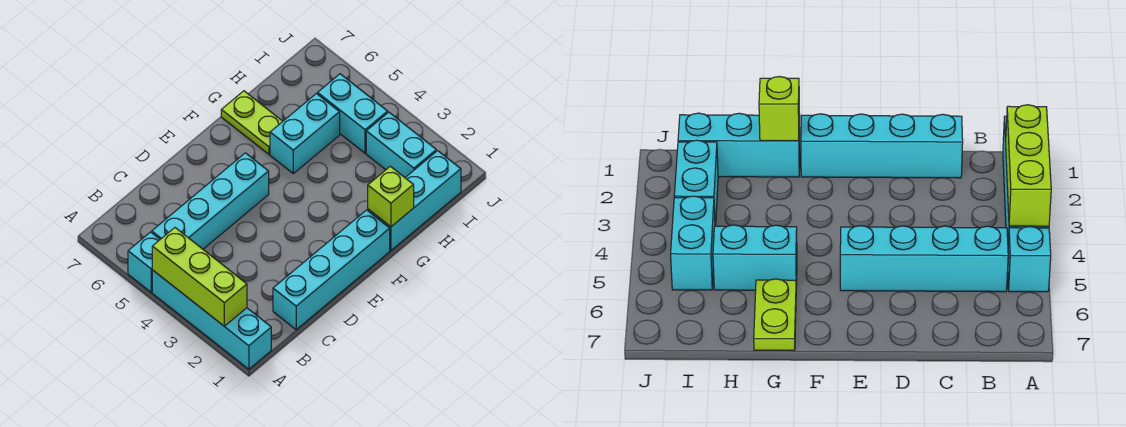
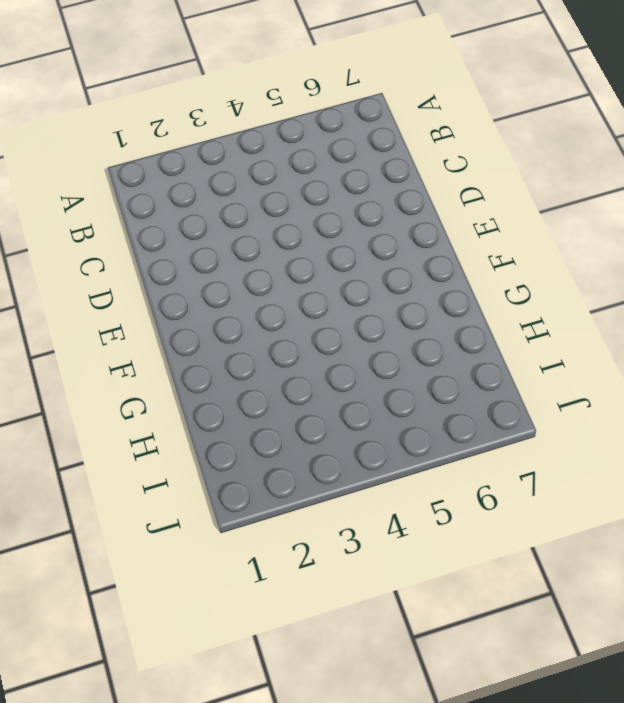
none -> cyan brick A1:A4 level 1
none -> cyan brick A5 level 1

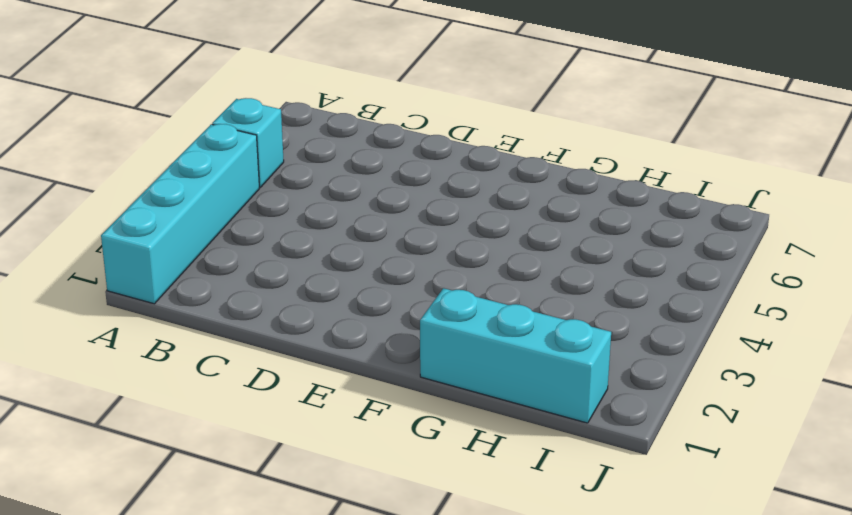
none -> cyan brick B5:E5 level 1
none -> cyan brick C1:F1 level 1

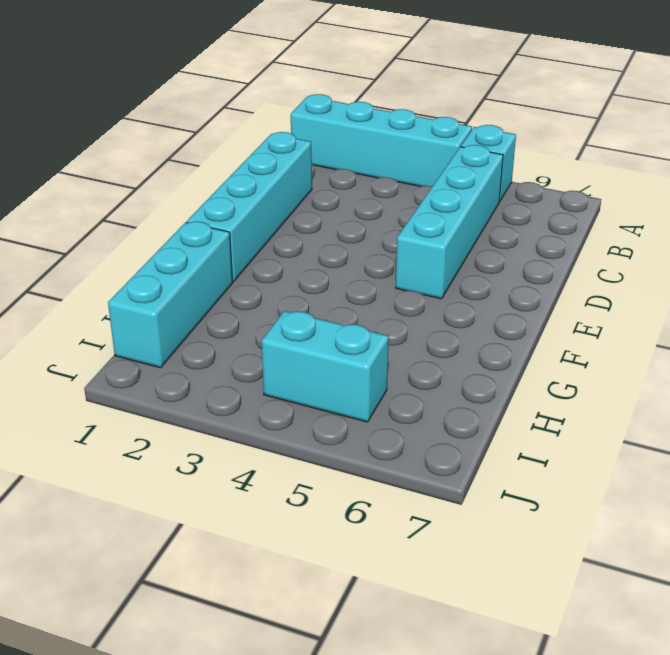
none -> cyan brick G5:H5 level 1
none -> lime plate G6:G7 level 1

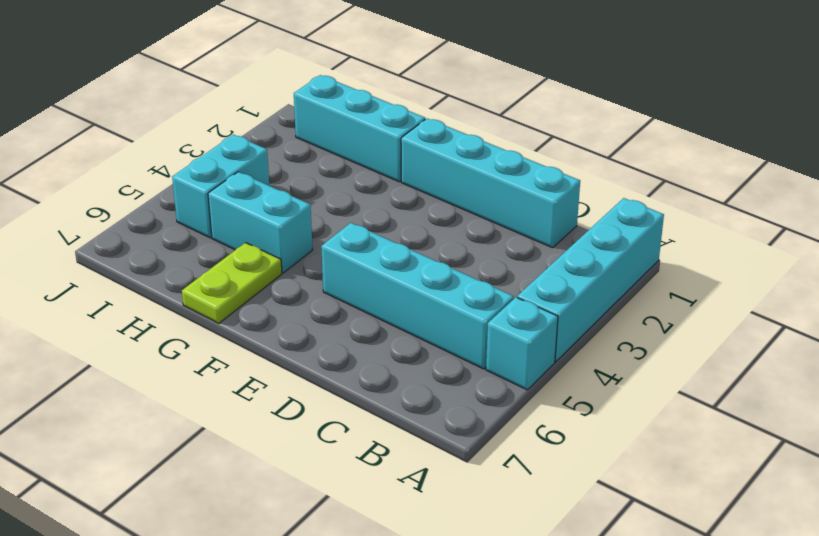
none -> cyan brick I2:I3 level 1
none -> lime brick A2:A4 level 2

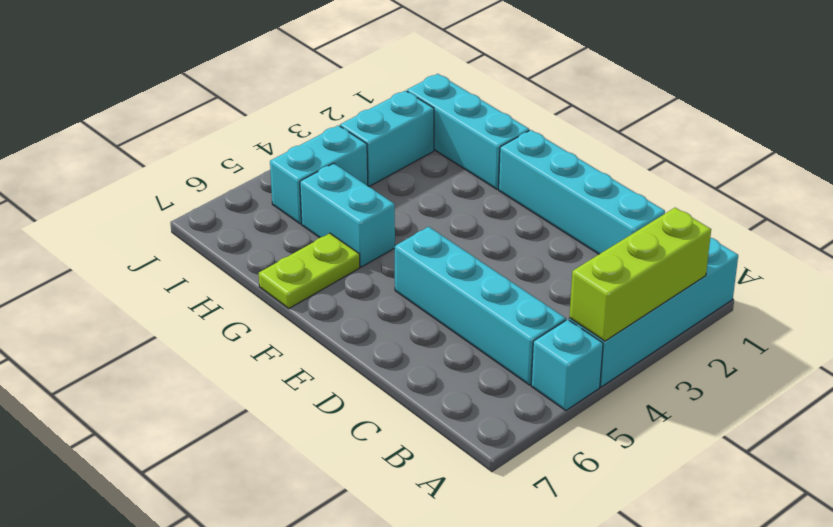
none -> lime brick G1 level 2

